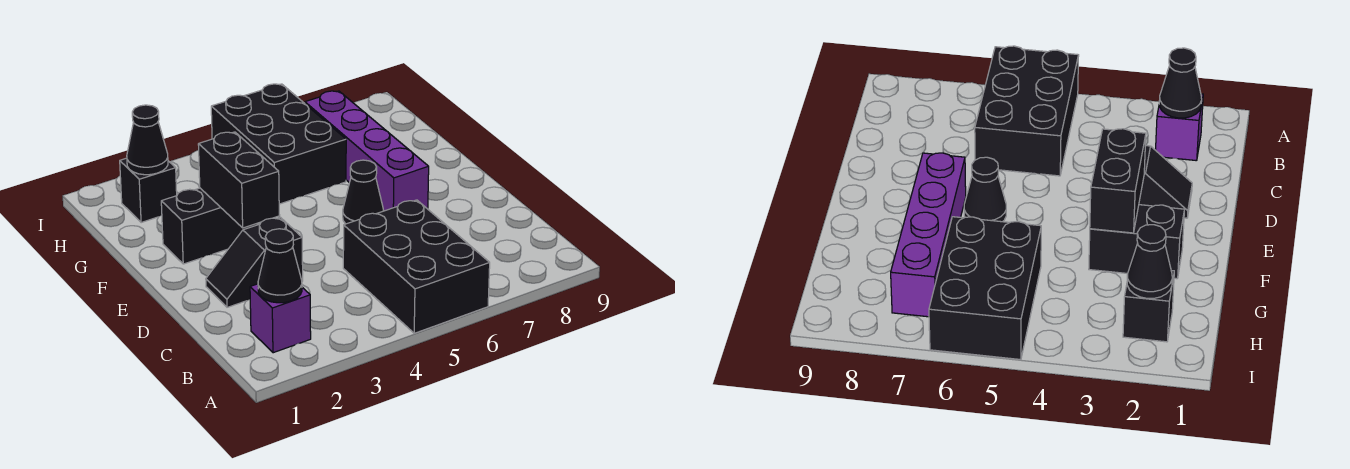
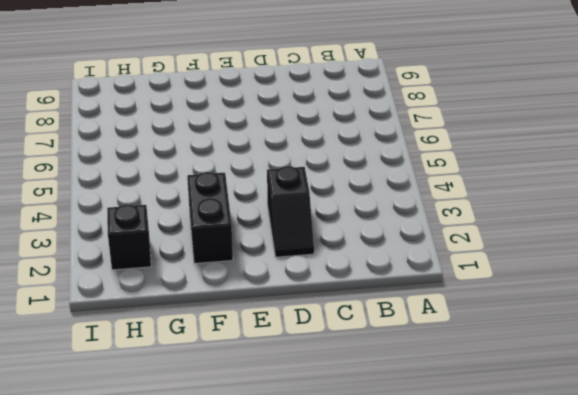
none -> black brick A5:C6 level 1
none -> purple brick B2 level 1

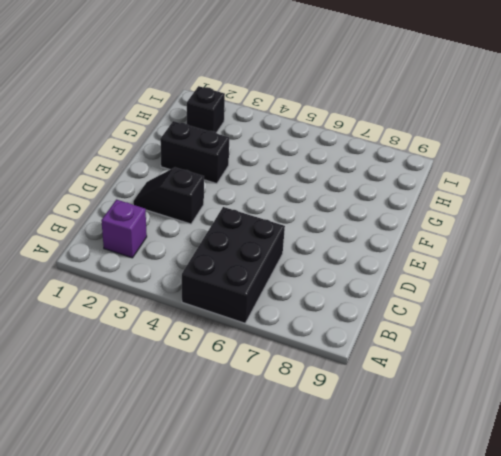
none -> black cone E6 level 1
none -> purple brick E7:H7 level 1

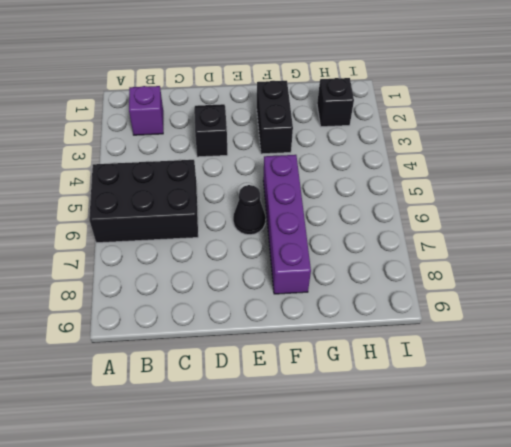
purple brick F5:F8 level 1 -> purple brick E7:H7 level 1
none -> black brick G5:I6 level 1
none -> black cone B2 level 2

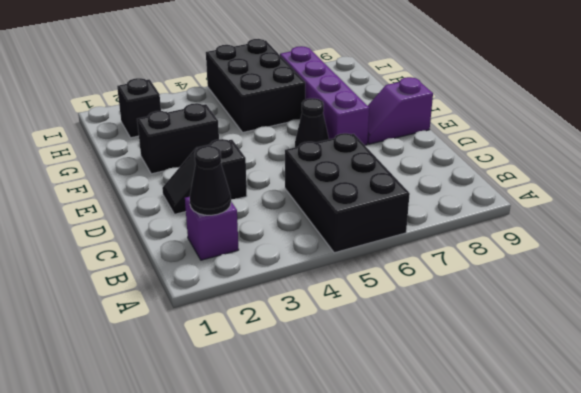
purple slope E8:E9 level 1 top 9 -> none
none -> black brick E3:F3 level 2
none -> black cone H2 level 2

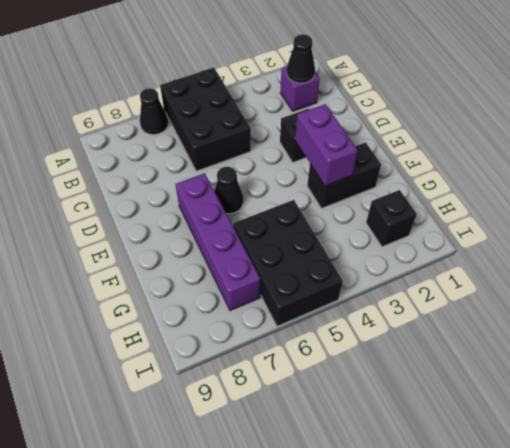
black cone A7 level 1 -> black cone H2 level 2
purple brick E3:F3 level 2 -> black brick E3:F3 level 2

